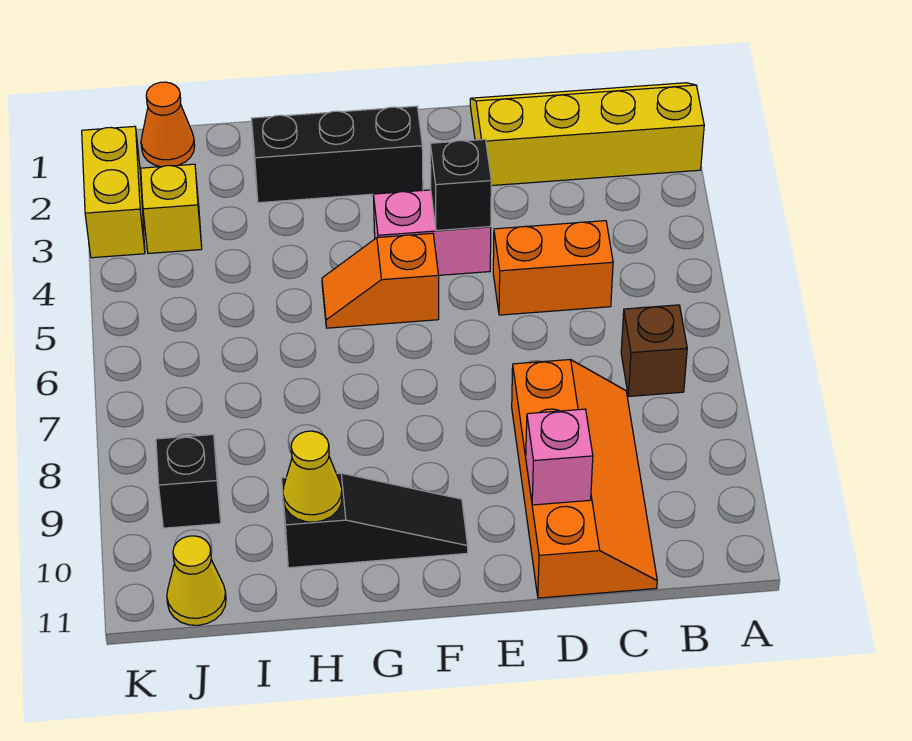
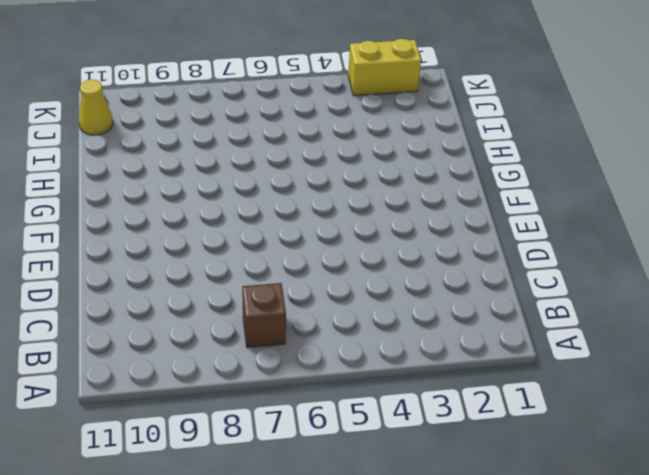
none -> yellow slope A1:D2 level 1 top 2
none -> orange brick C5:D5 level 1
none -> orange slope C8:D11 level 1 top D

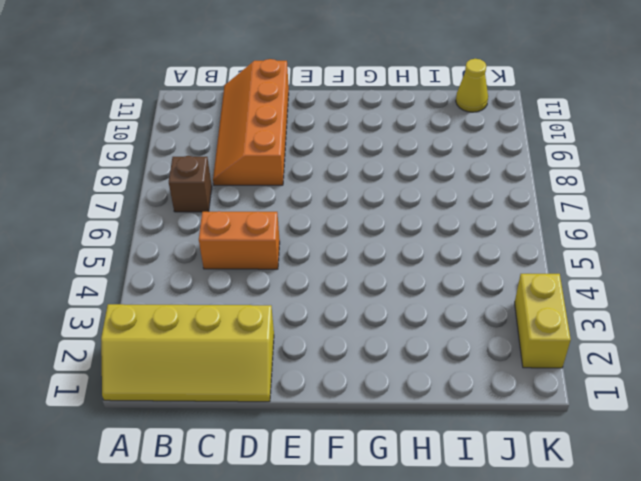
none -> pink brick E4:F4 level 1
none -> black brick F2:H2 level 1
none -> orange slope F5:G5 level 1 top F

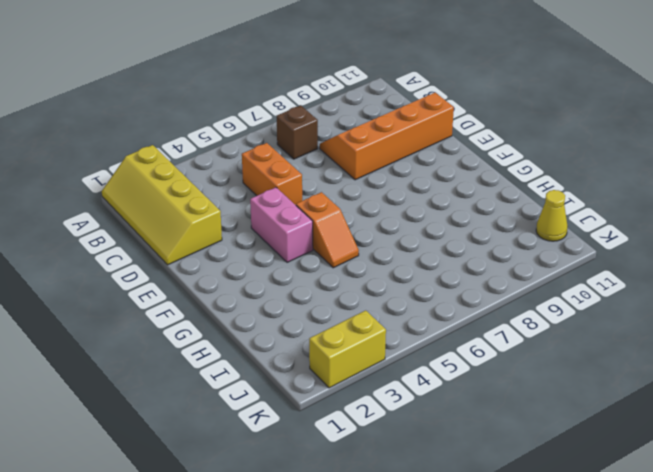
none -> black brick F2:H2 level 1
none -> black slope F10:H10 level 1 top H
none -> orange cone J1 level 1

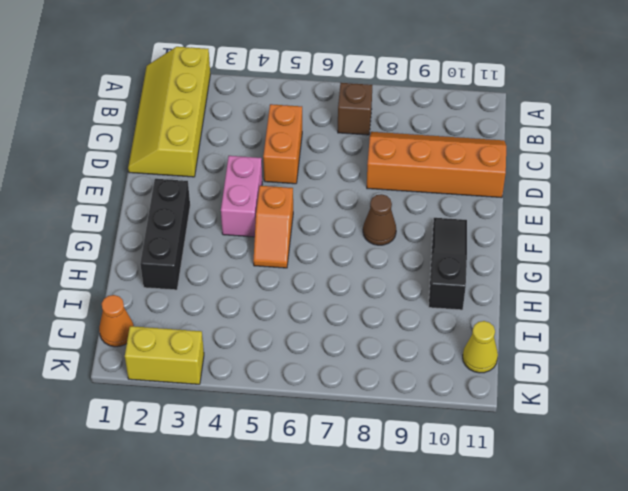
brown cone F8 level 1 -> none
none -> yellow brick J3 level 1
none -> black brick J9 level 1
none -> pink brick D10 level 2

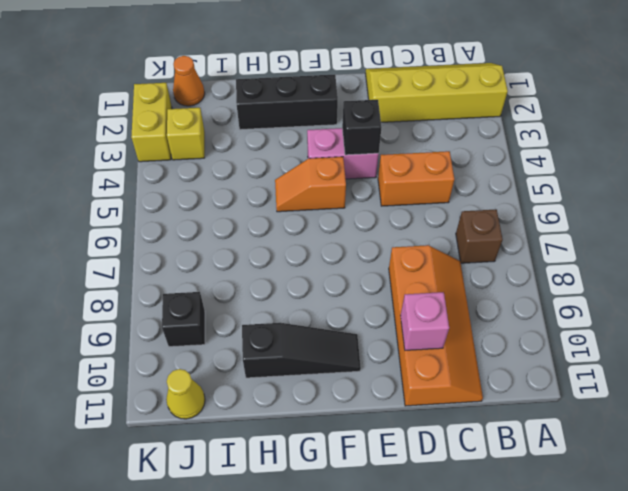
none -> yellow cone H10 level 2

